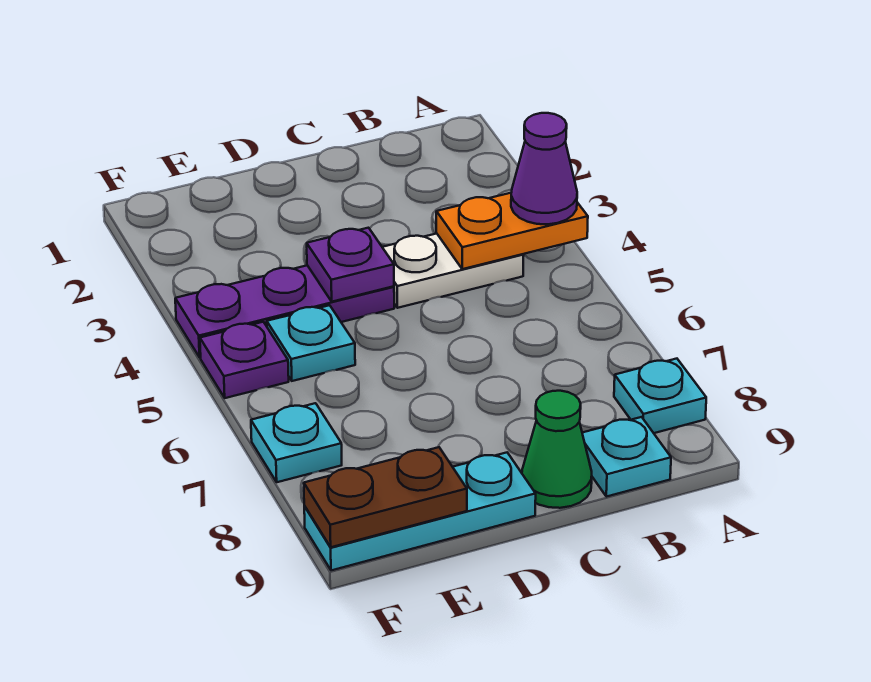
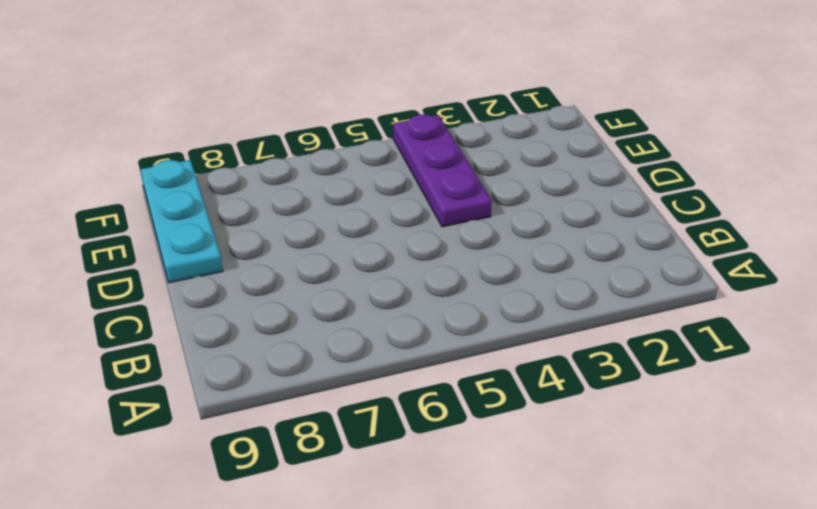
none -> cyan plate A8 level 1
none -> white plate B4:C4 level 1
none -> cyan plate B9 level 1

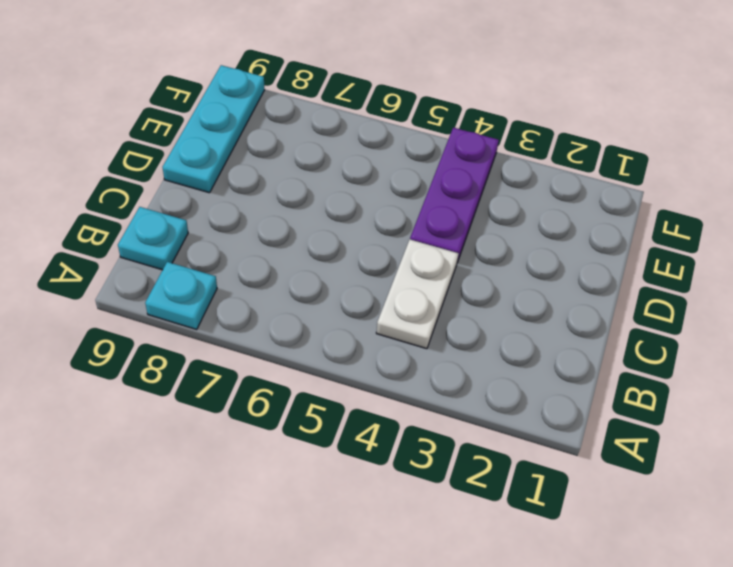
none -> green cone C9 level 1
none -> cyan plate E5 level 1
none -> purple plate F5 level 1

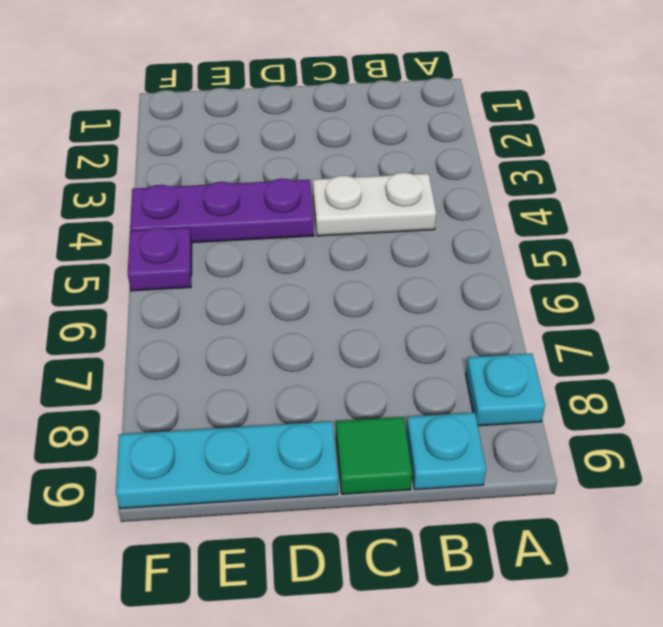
green tile C9 level 1 -> green cone C9 level 1
none -> cyan plate E5 level 1
none -> cyan plate F7 level 1
none -> orange plate A4:B4 level 2

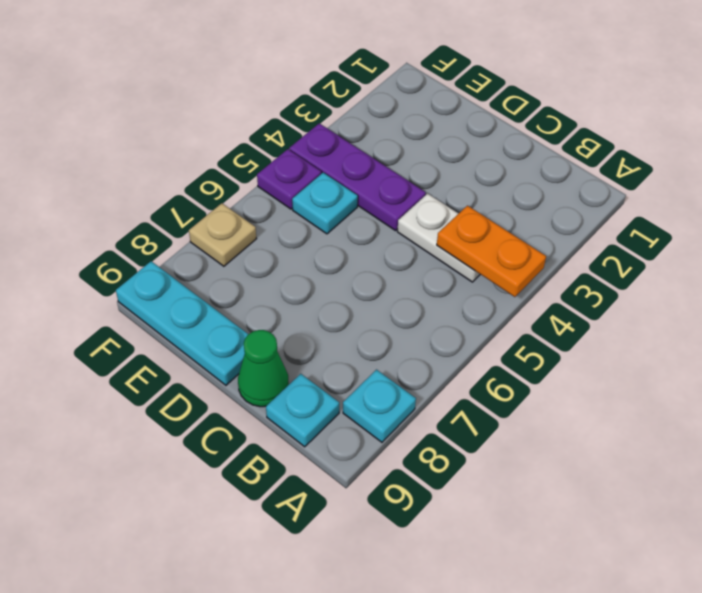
tan plate F7 level 1 -> cyan plate F7 level 1
none -> purple plate D4 level 2
none -> brown plate E9:F9 level 2
none -> purple cone A4 level 3

